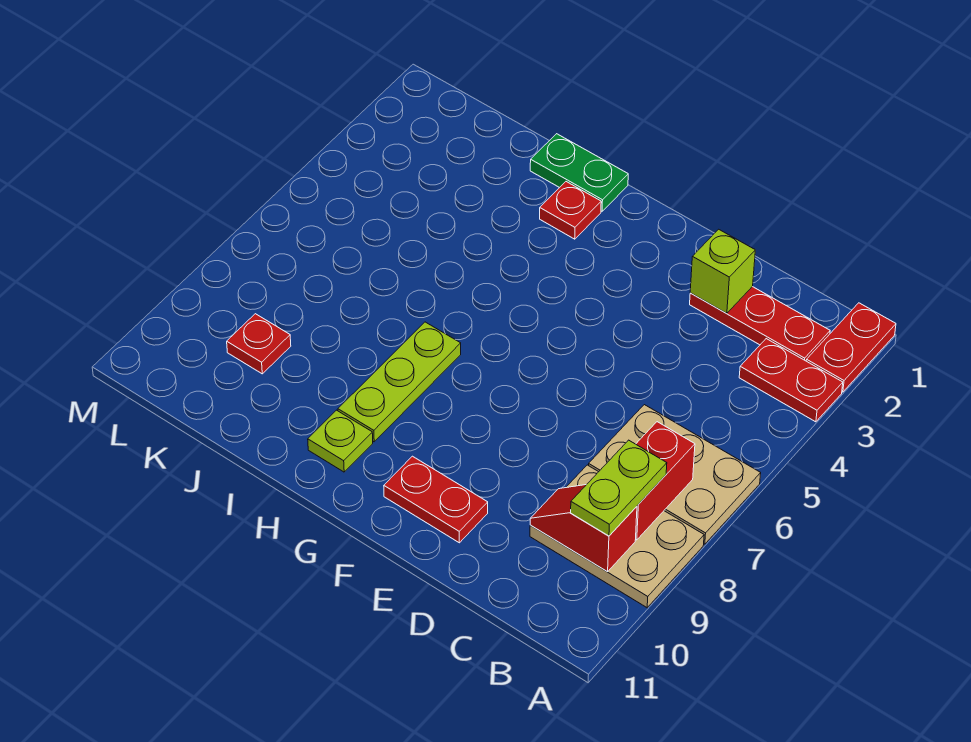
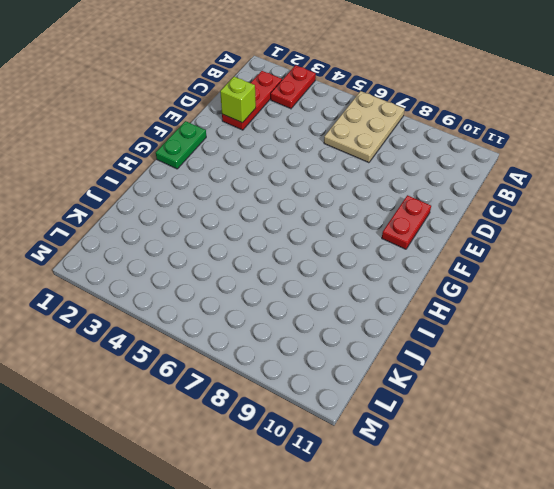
green plate F1:G1 level 1 -> green plate H1:I1 level 1
none -> red plate A1:A2 level 1
none -> tan plate A8:C9 level 1
none -> red plate H2 level 1

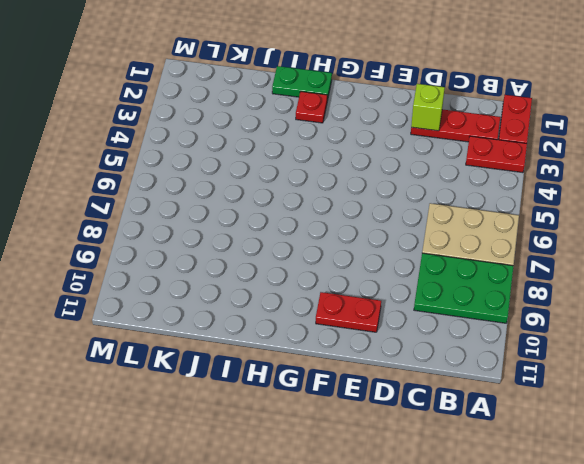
green plate A8:C9 level 1 -> tan plate A8:C9 level 1
none -> lime plate H7:H9 level 1
none -> lime plate H10 level 1
none -> red plate K9 level 1

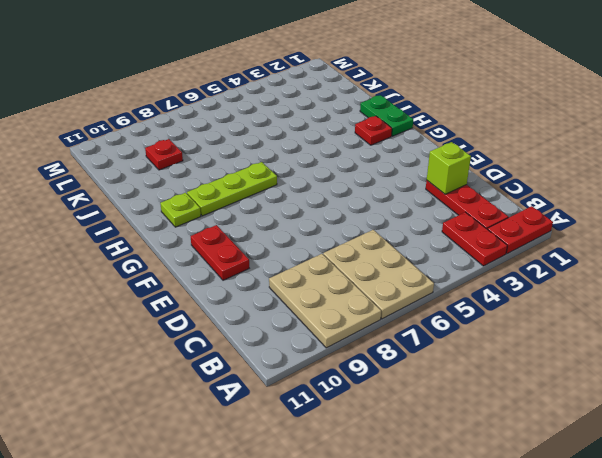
none -> red brick B7:B8 level 2
none -> red slope B9:C9 level 2 top B
none -> lime plate B8:B9 level 3

